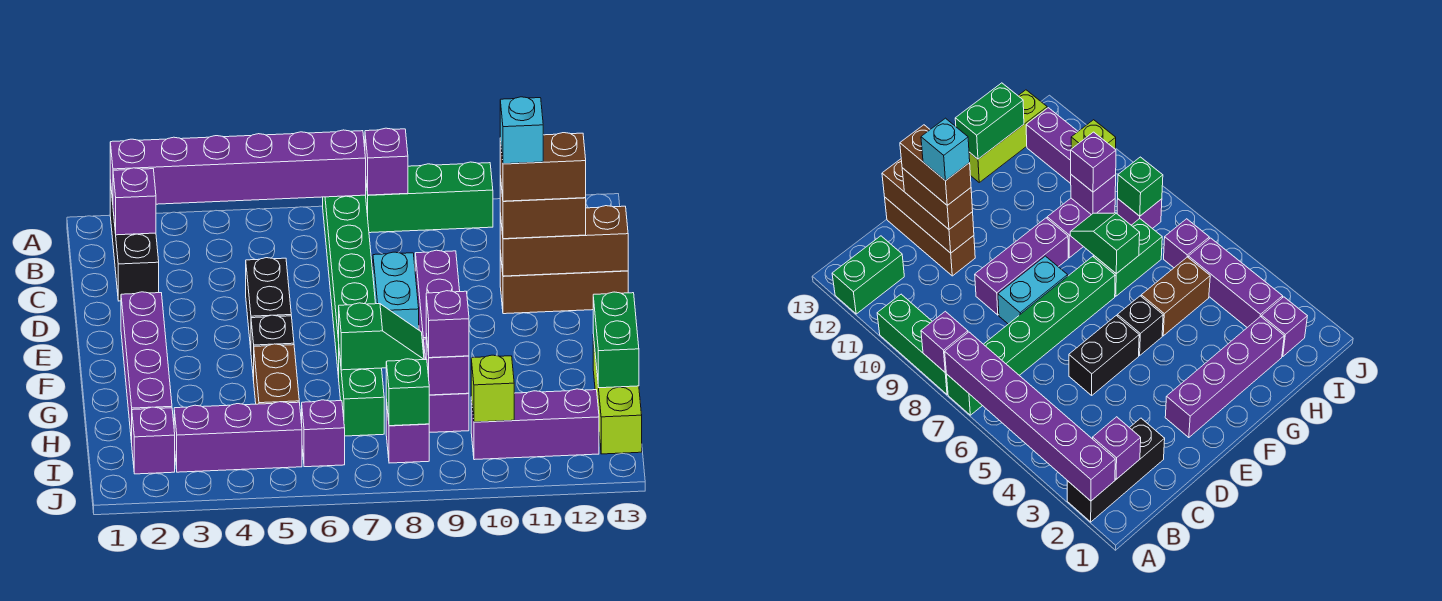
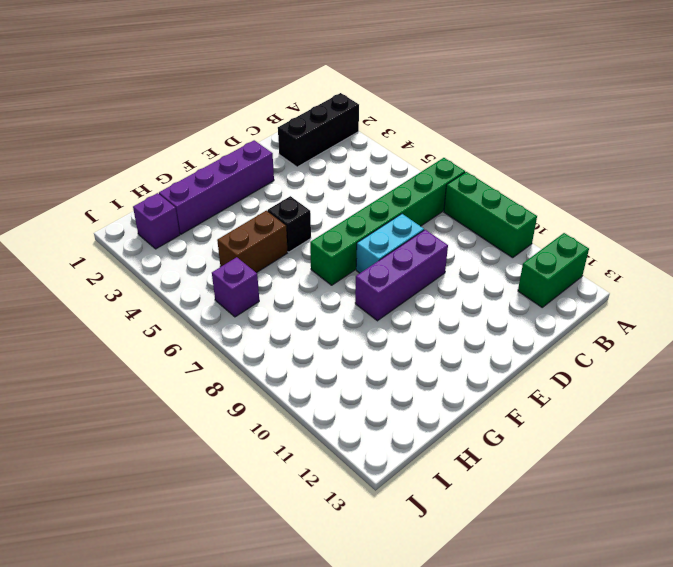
none -> black brick D5:E5 level 1
none -> brown brick D11:D13 level 1
none -> green brick G7:H7 level 1
none -> purple brick G9:H9 level 1

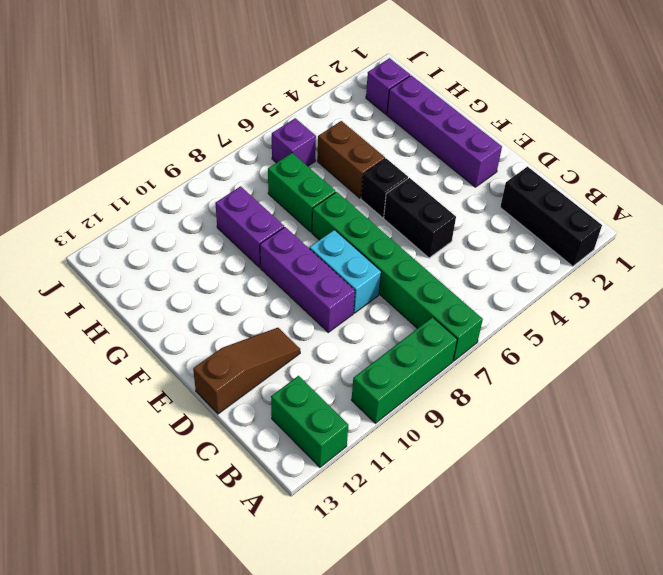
brown slope D11:D13 level 1 top 13 -> brown brick D11:D13 level 1
none -> lime brick G13:I13 level 1
none -> purple brick I3:I5 level 1
none -> purple brick I8 level 1
none -> purple brick I10:I12 level 1

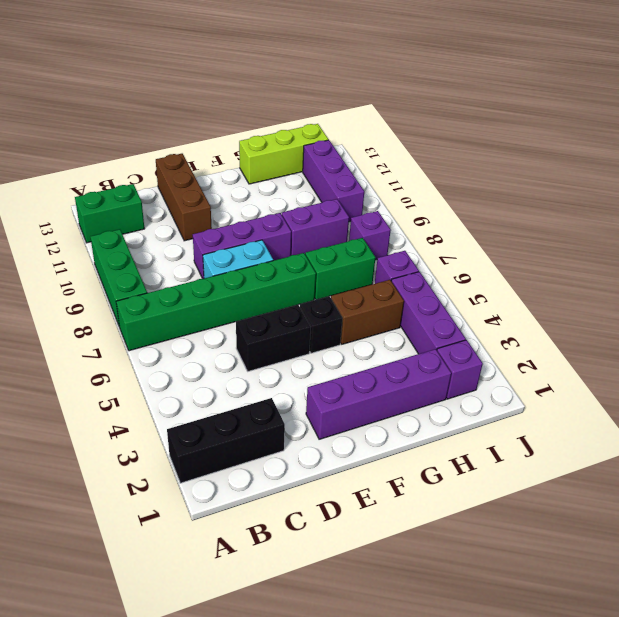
none -> purple brick A2:A7 level 2
none -> purple brick A8 level 2
none -> purple brick B2 level 2
none -> brown brick D11:D13 level 2

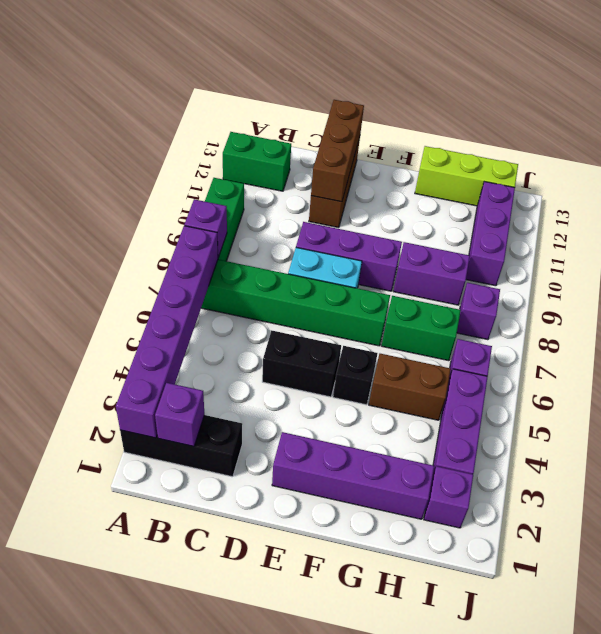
none -> green slope G7:G8 level 2 top 7
none -> green brick G13:H13 level 2
none -> purple brick H9 level 2
none -> green brick I8 level 2

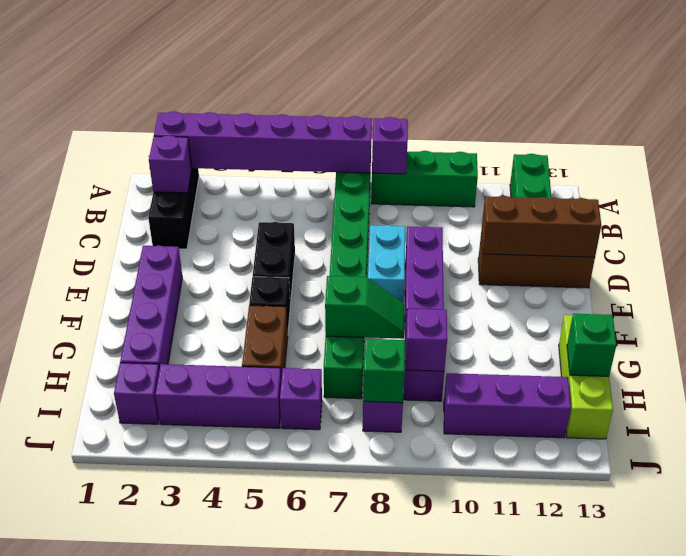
green brick H13 level 2 -> green brick G13:H13 level 2
none -> lime brick I10 level 2
none -> brown brick D11:D12 level 3
none -> purple brick H9 level 3
none -> brown brick D11:D12 level 4

